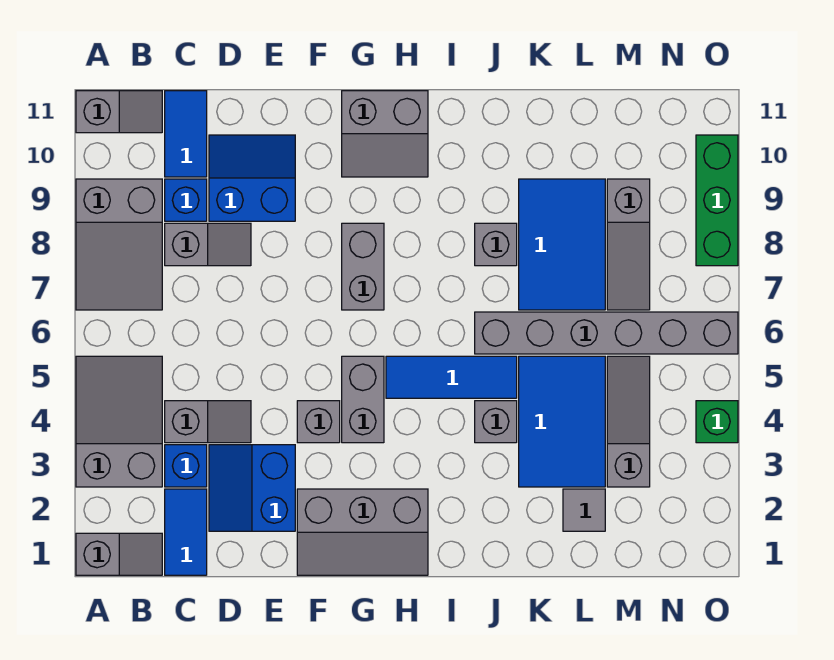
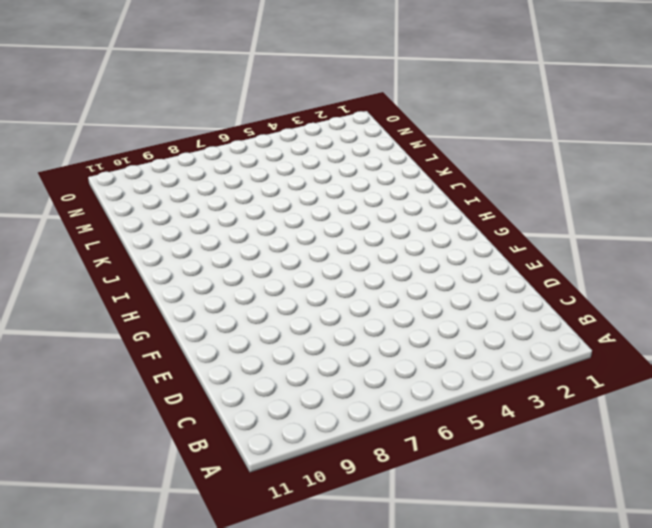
none -> grey slope A1:B1 level 1 top A
none -> grey slope A3:B5 level 1 top 3
none -> grey slope A7:B9 level 1 top 9

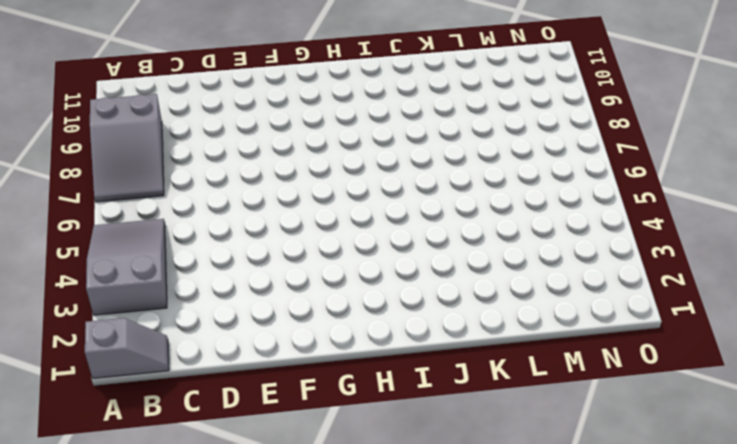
none -> grey slope A11:B11 level 1 top A
none -> blue tile C1:C2 level 1
none -> blue brick C3 level 1

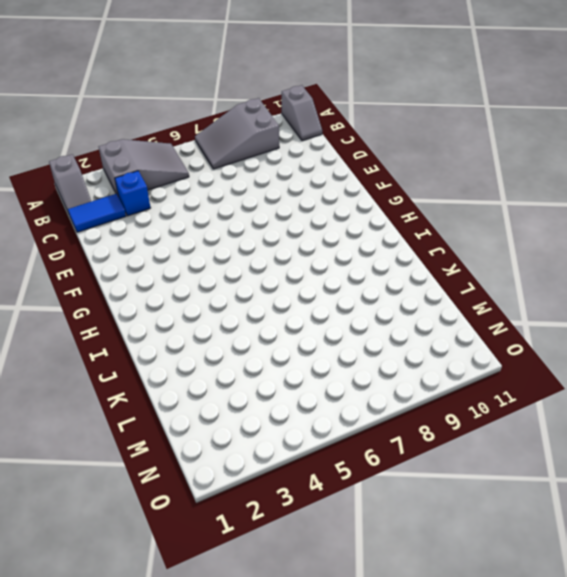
none -> grey slope C4:D4 level 1 top C
none -> grey slope C8:D8 level 1 top C
none -> blue brick C9 level 1

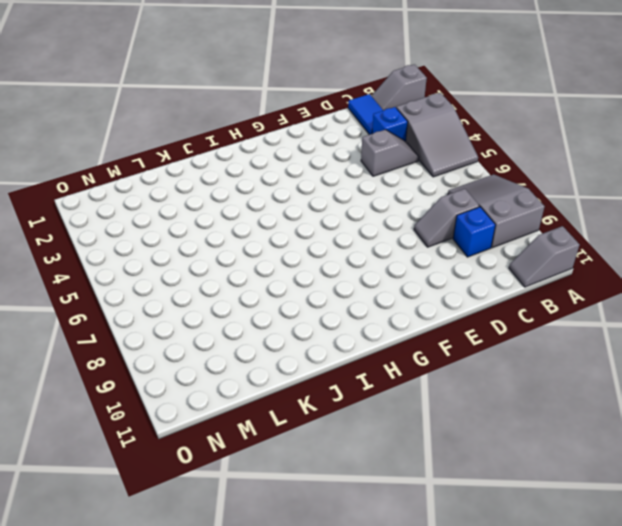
grey slope C4:D4 level 1 top D -> grey slope C4:D4 level 1 top C
none -> blue tile C10:C11 level 1
none -> blue slope D2:E3 level 1 top E
none -> blue slope D9:E10 level 1 top 9

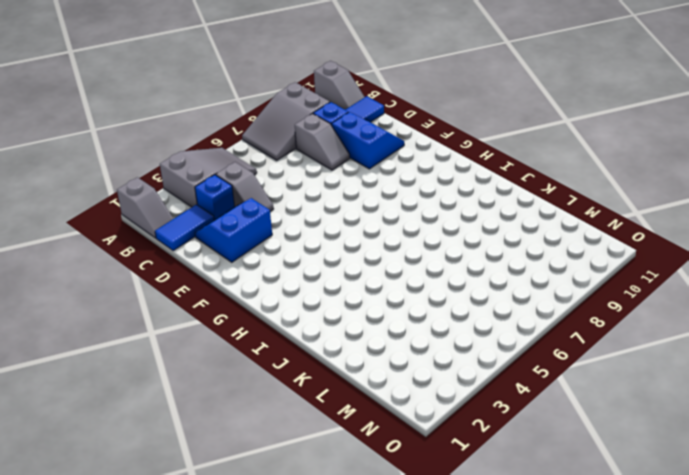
none -> grey slope F1:H2 level 1 top 2
none -> grey brick F4 level 1
none -> grey brick G4:G5 level 1

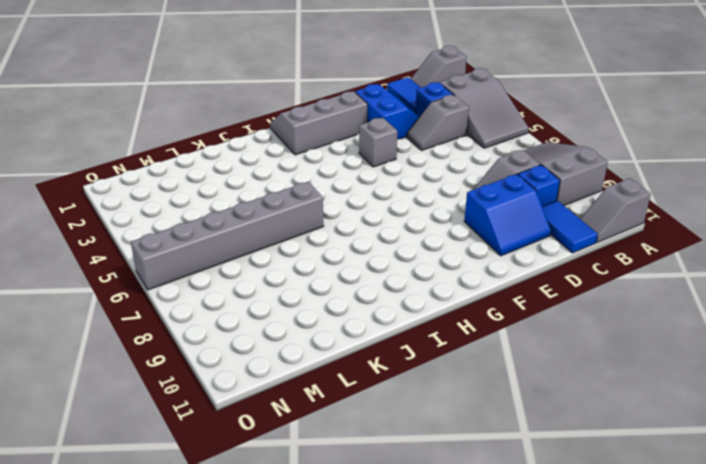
none -> grey brick G4:G5 level 1
none -> grey brick G7:G8 level 1
none -> grey slope G10:H11 level 1 top 11

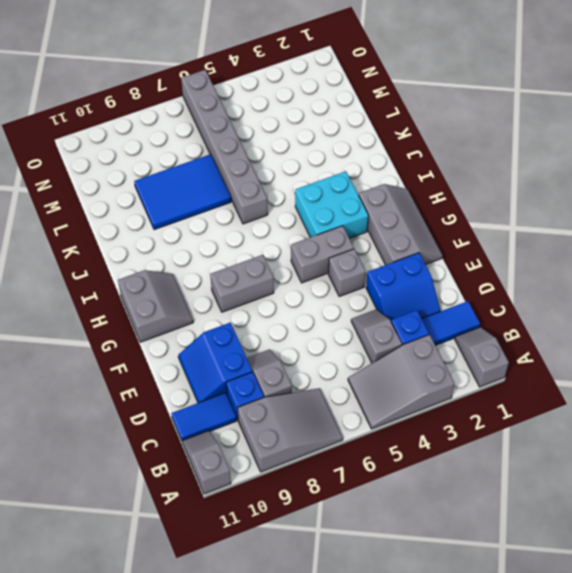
cyan brick H3:I4 level 1 -> none
none -> blue tile H5:J5 level 1
none -> grey brick J4 level 1
none -> grey brick J8 level 1

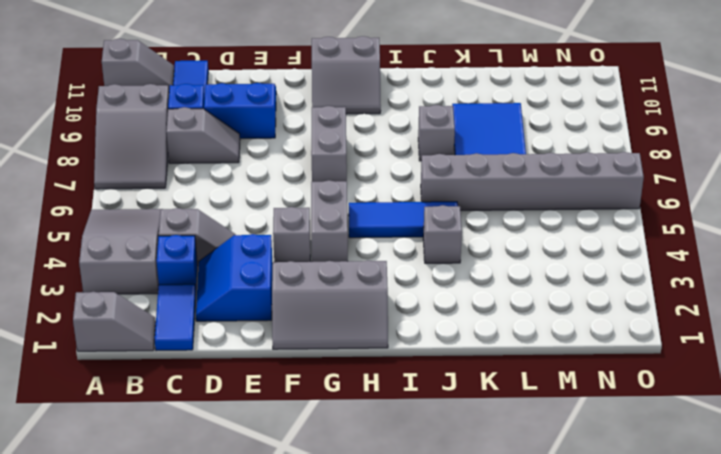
none -> blue tile K3:L5 level 1
none -> grey tile L2 level 1
none -> grey slope M3:M5 level 1 top 3

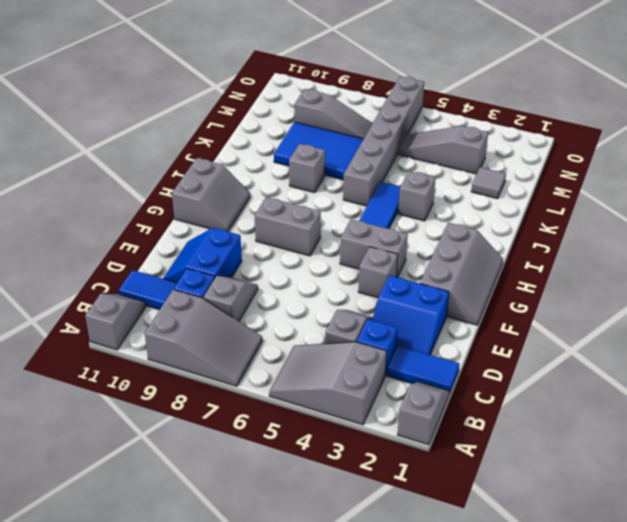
none -> blue tile K3:L5 level 1
none -> green brick O4 level 1
none -> green brick O8:O10 level 1

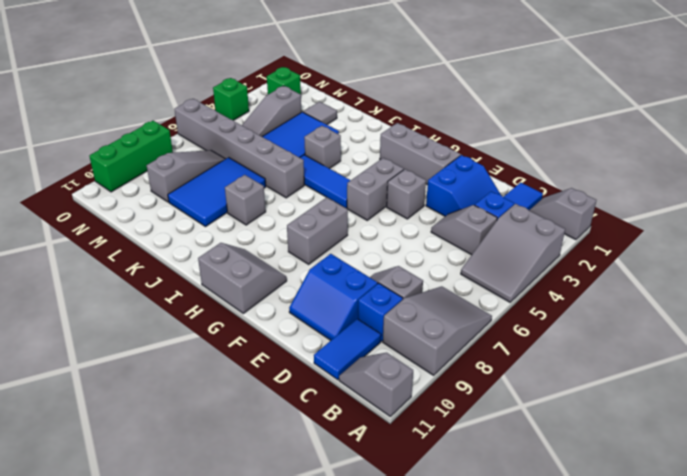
green brick N2 level 1 -> none

